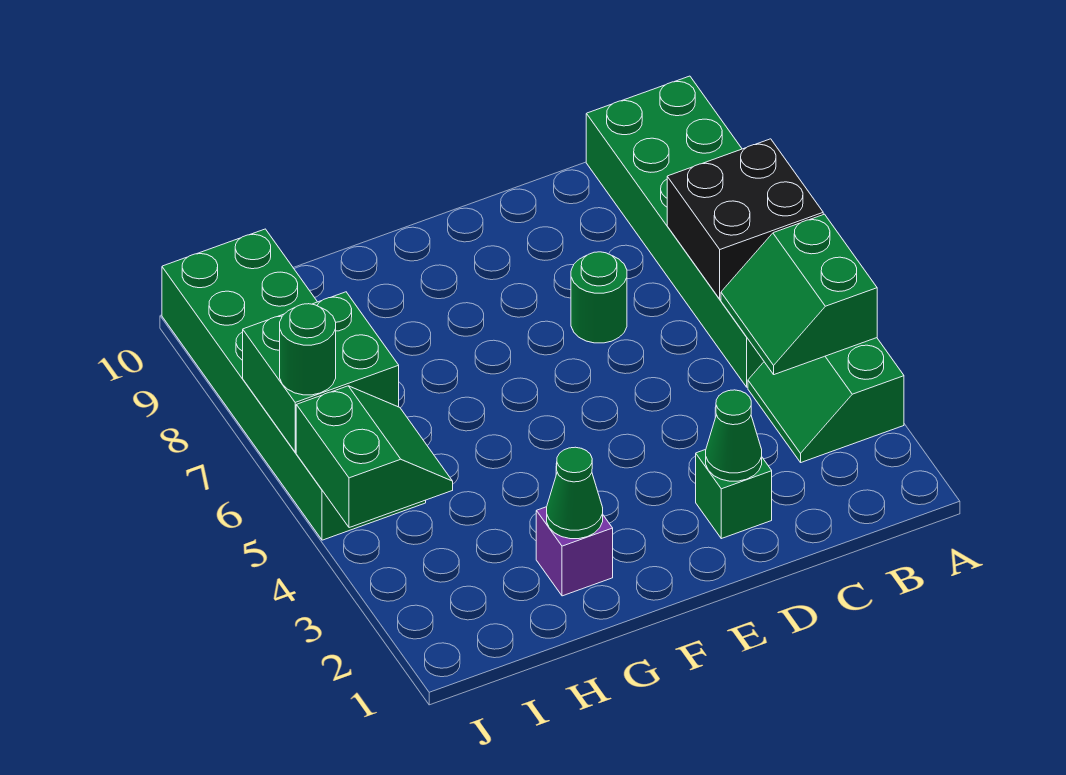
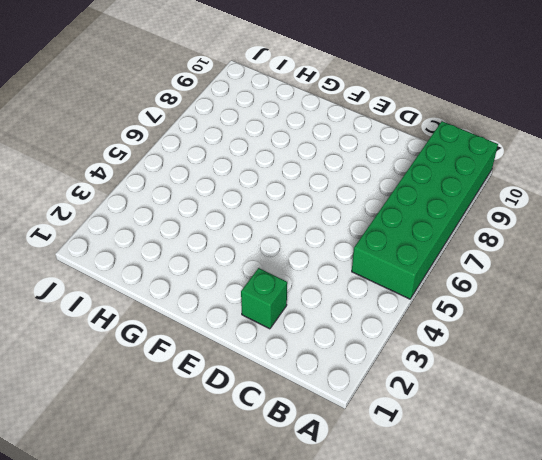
none -> green slope A3:B4 level 1 top A
none -> green round brick D7 level 1
none -> purple brick G2 level 1

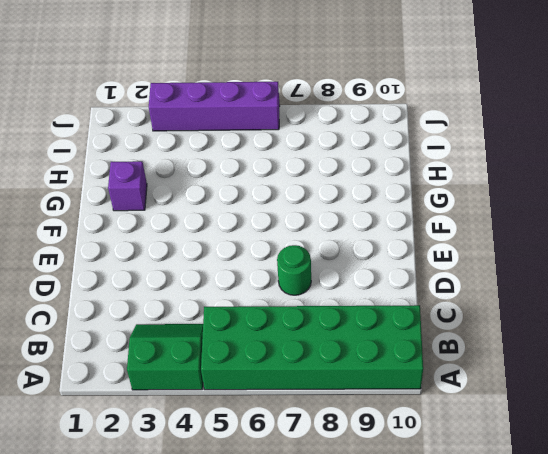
purple brick J3:J6 level 1 -> green brick I5:J10 level 1
none -> green brick D2 level 1
none -> green slope A4:B5 level 2 top A
none -> black brick A6:B7 level 2

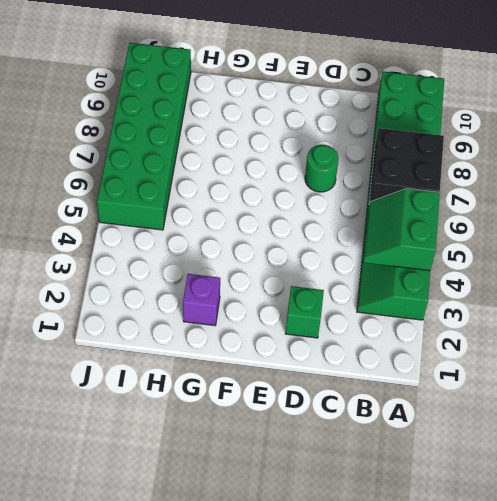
none -> green cone D2 level 2
none -> green cone G2 level 2
none -> green slope I4:J5 level 2 top J

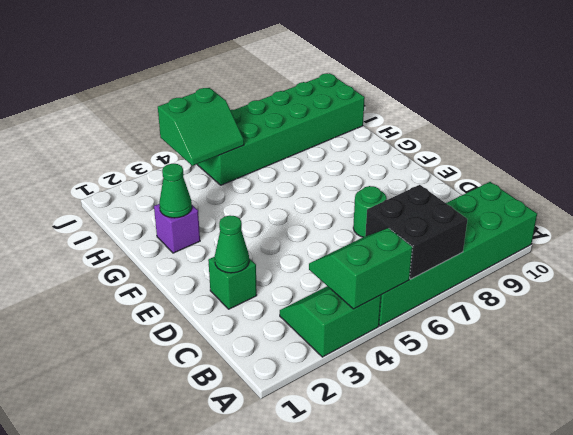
none -> green brick I6:J7 level 2
none -> green round brick J6 level 3

